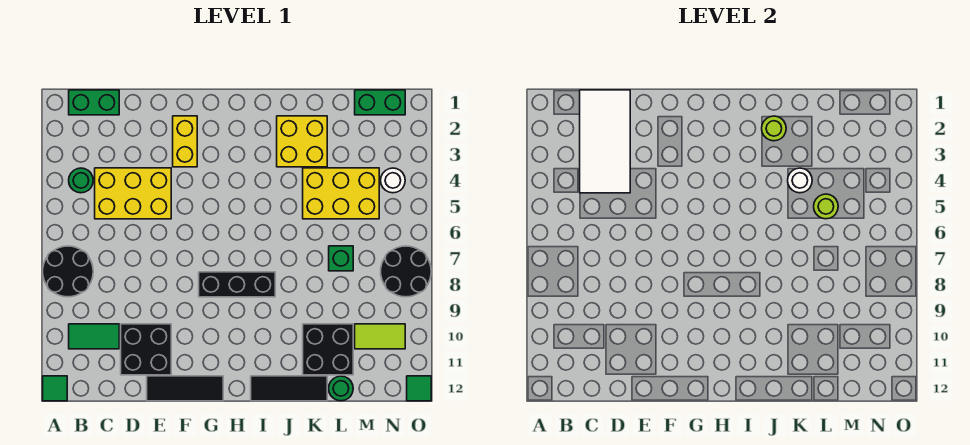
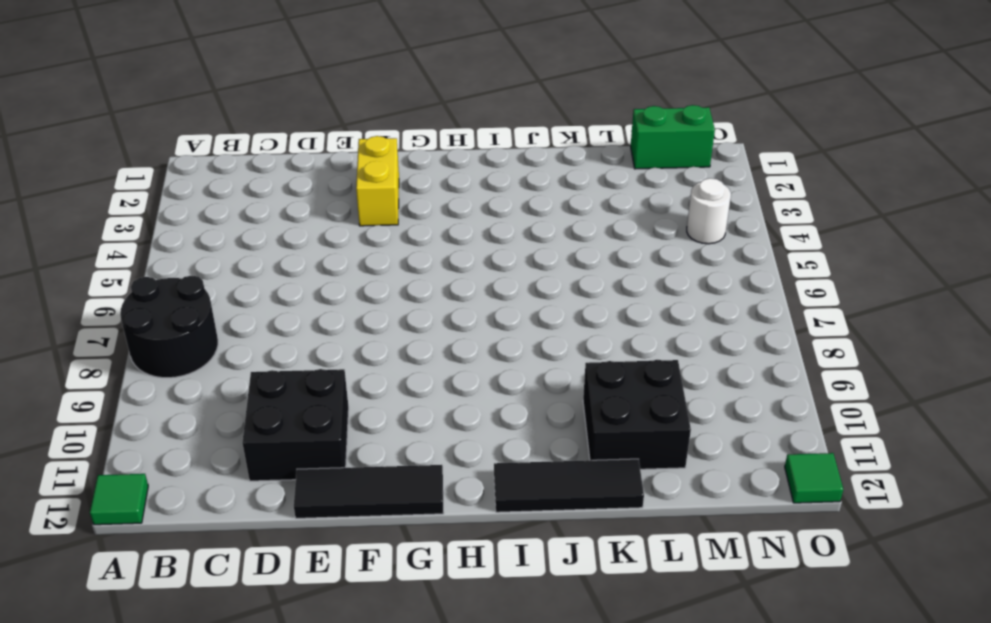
none -> green brick B1:C1 level 1
none -> green round brick B4 level 1
none -> green tile B10:C10 level 1

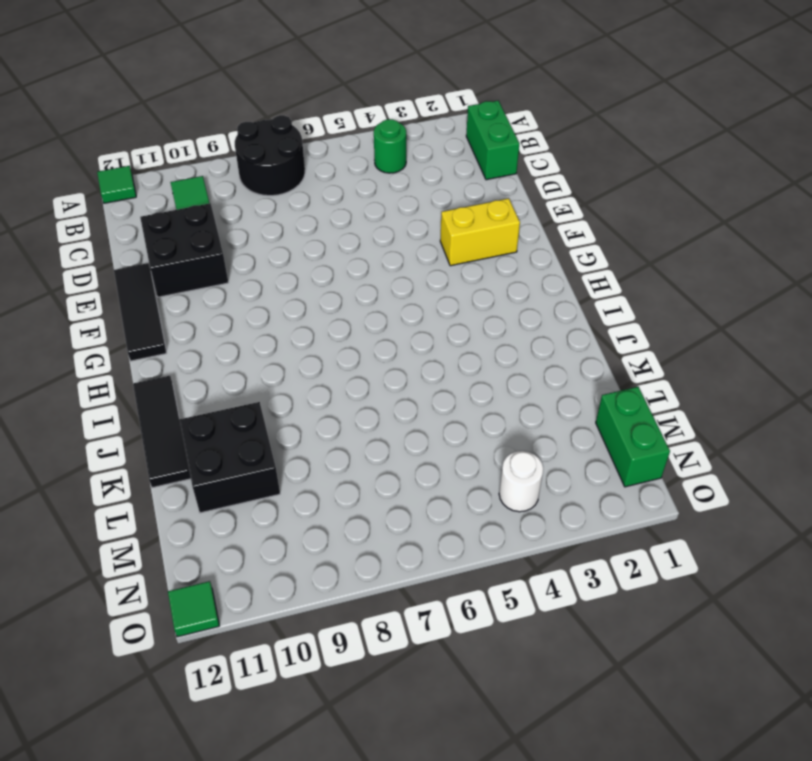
none -> yellow brick C4:E5 level 1
none -> black brick G8:I8 level 1
none -> yellow brick J2:K3 level 1

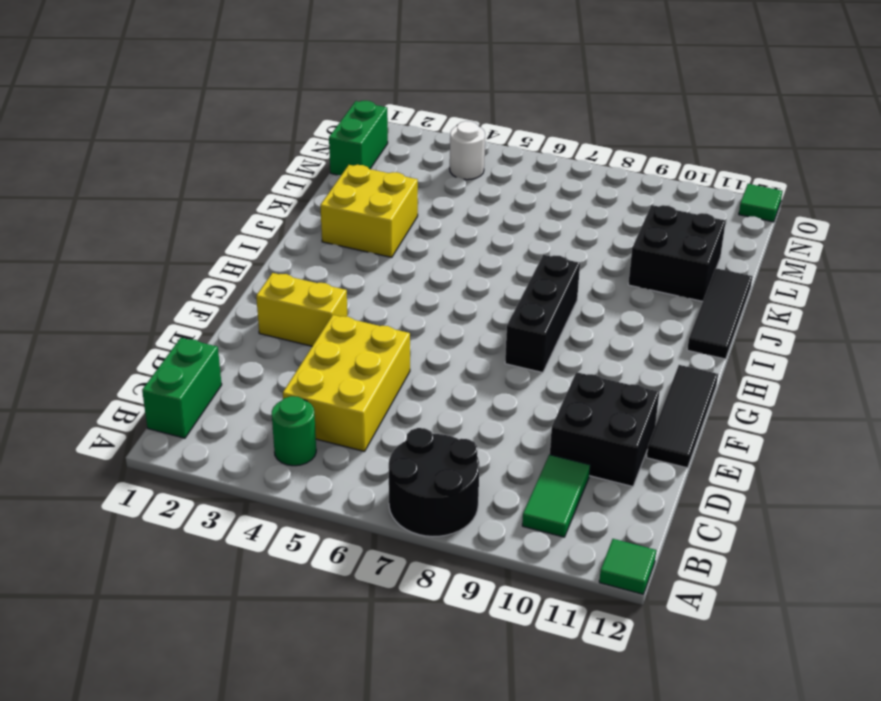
none -> yellow brick K4:M5 level 1
none -> green brick L7 level 1
none -> green round brick L12 level 1

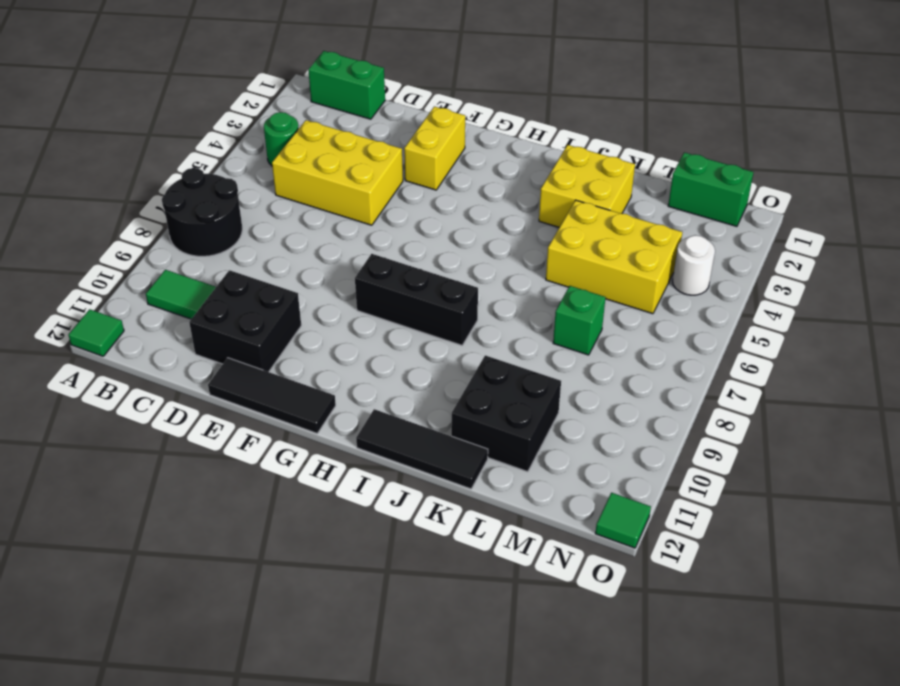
none -> green round brick L12 level 1
none -> lime tile M10:N10 level 1
none -> black round brick N7:O8 level 1

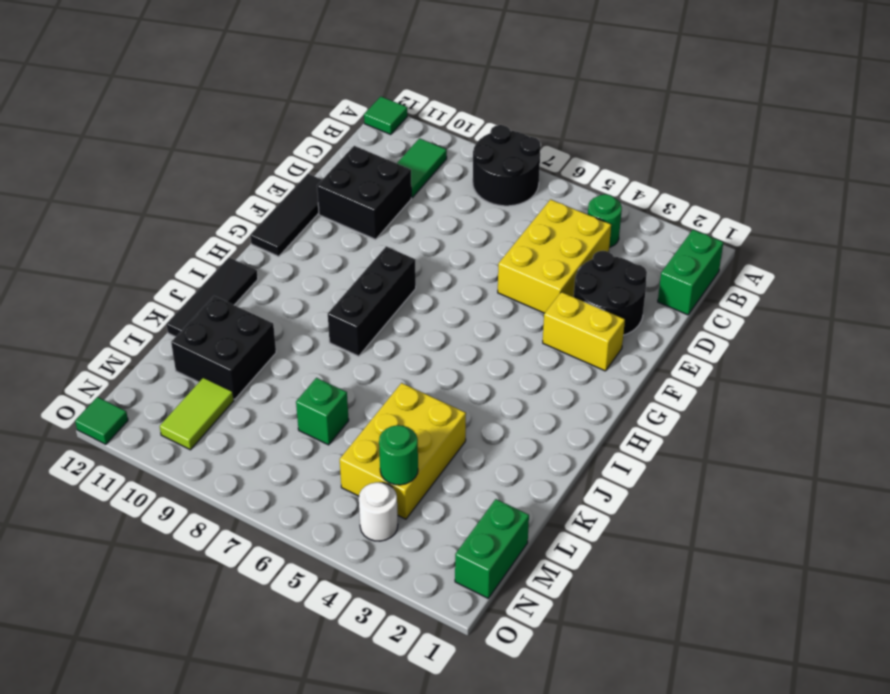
black round brick D2:E3 level 1 -> black round brick N7:O8 level 1
green round brick M4 level 2 -> green round brick L12 level 1
none -> yellow brick J2:K3 level 1
none -> white tile C1:D4 level 2
none -> lime round brick J2 level 2

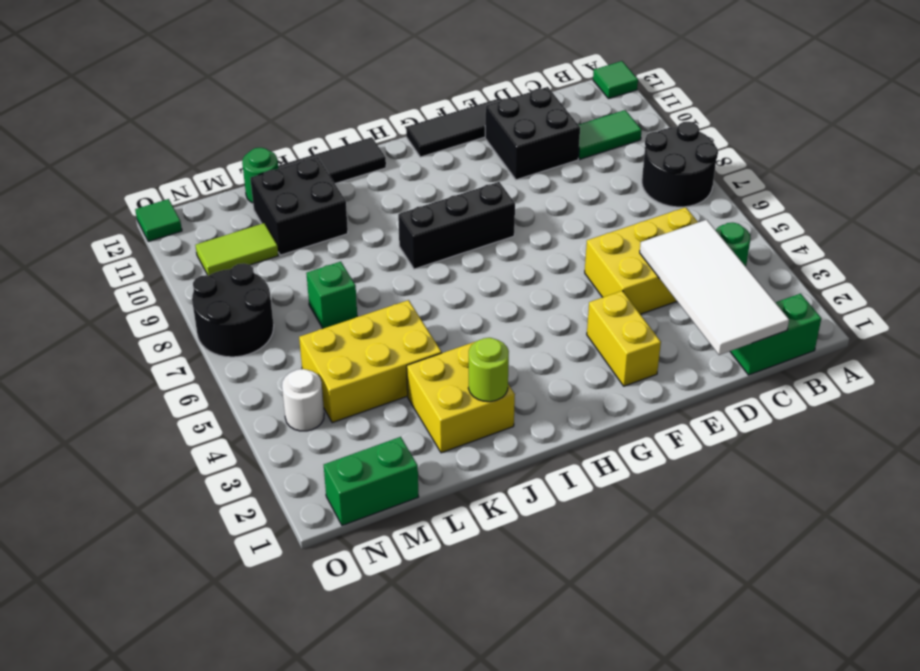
none -> white round brick K4 level 2
none -> lime round brick L5 level 2

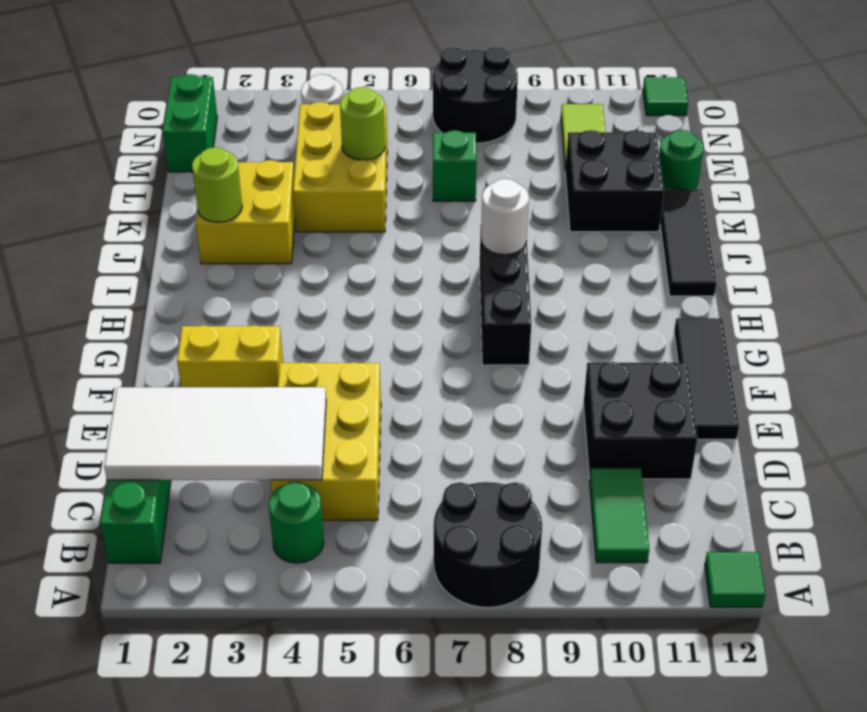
white round brick I8 level 2 -> white round brick K4 level 2

